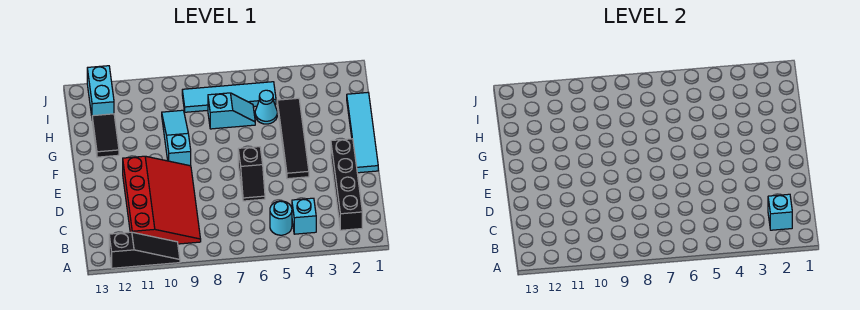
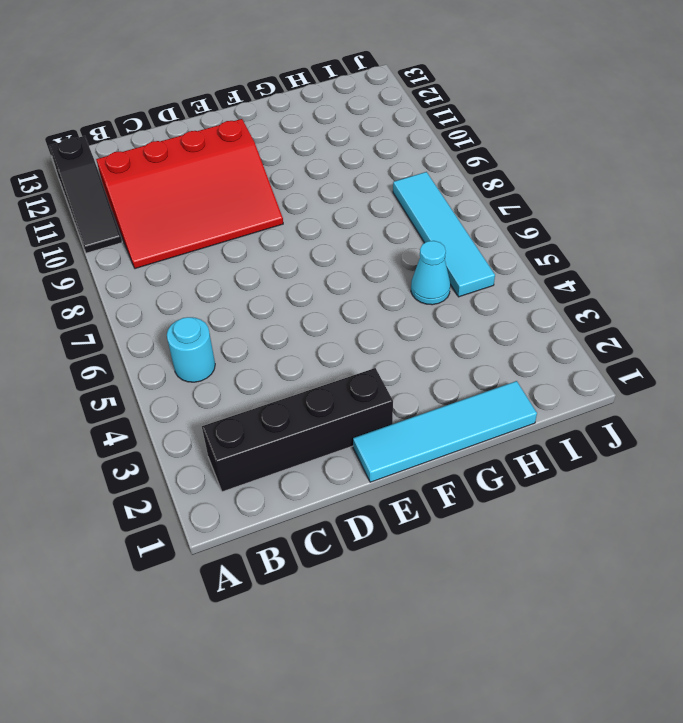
none -> cyan brick B4 level 1
none -> black slope D6:E6 level 1 top E
none -> black tile E4:H4 level 1

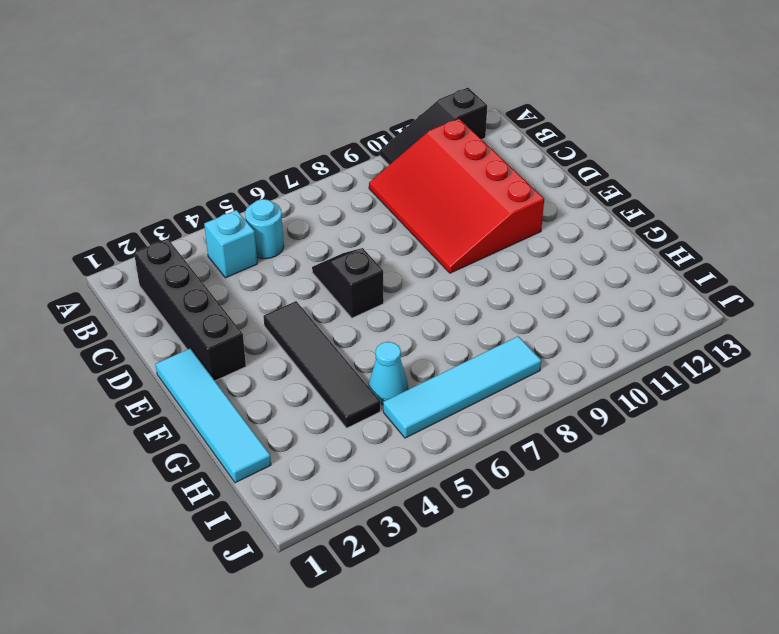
none -> cyan slope F9:H9 level 1 top F
none -> black tile G12:H12 level 1
none -> cyan slope H6:H7 level 1 top 7

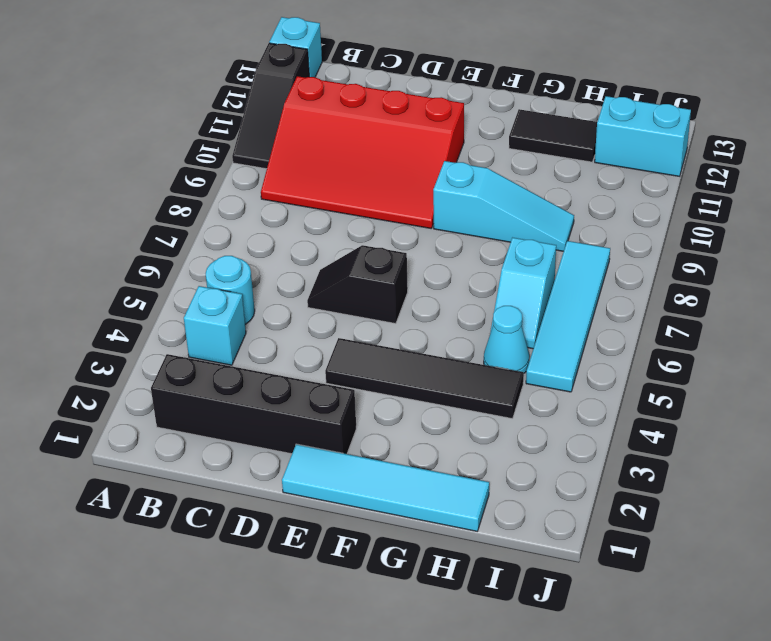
cyan brick A13 level 1 -> cyan brick B2 level 2

